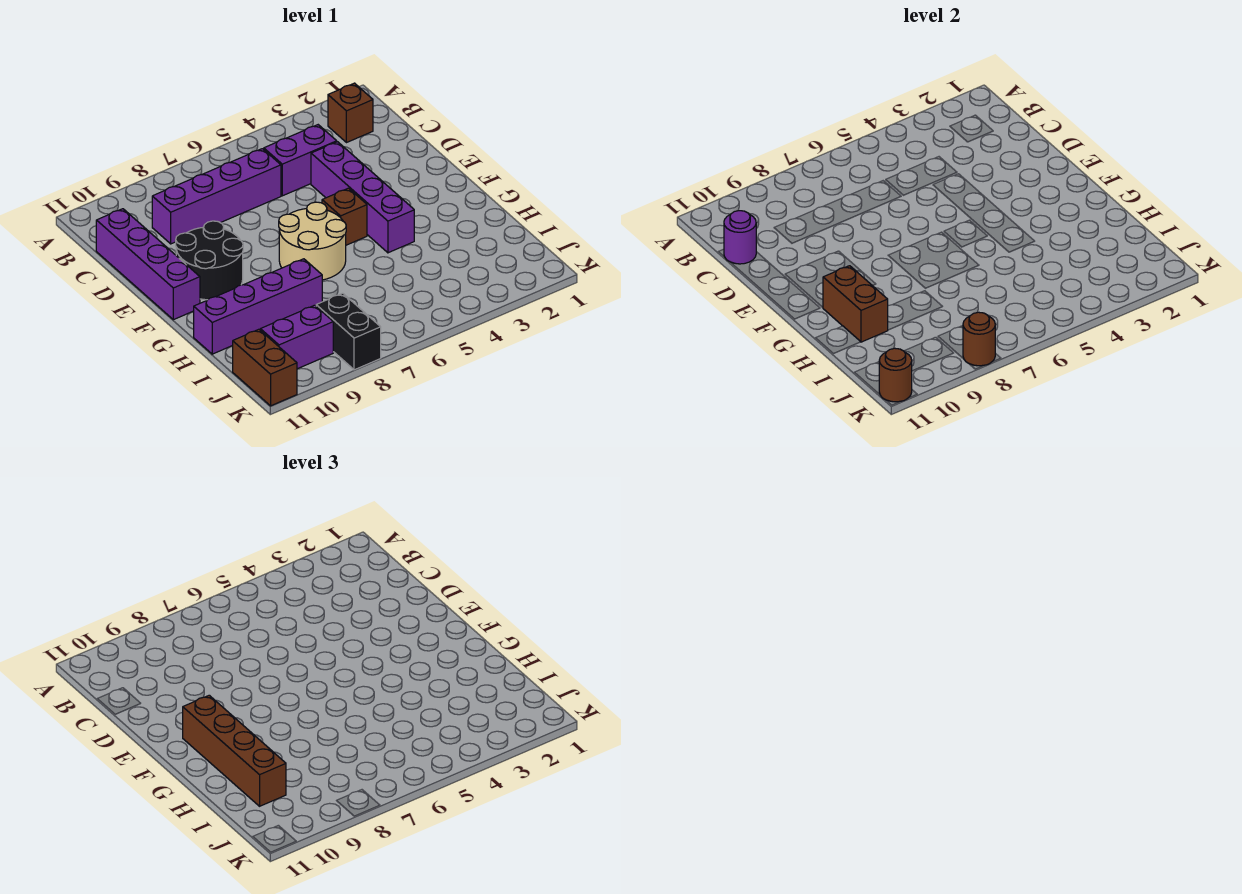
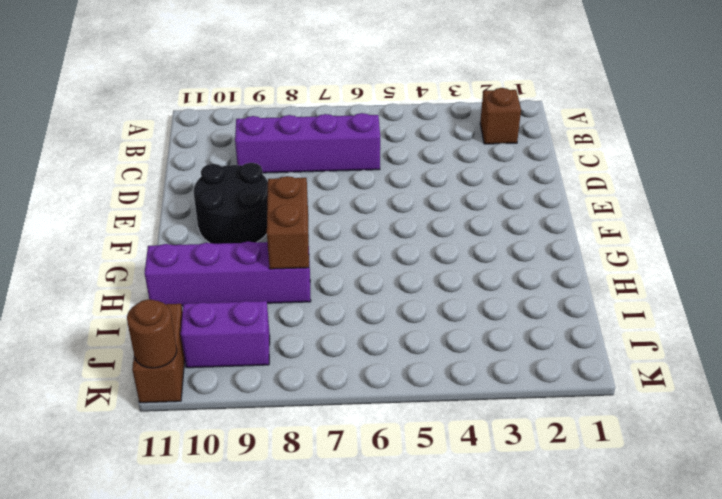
brown brick G8:H8 level 2 -> brown brick G10:H10 level 2
none -> purple brick C4:C5 level 1
none -> purple brick C11:F11 level 1
none -> purple brick D4:G4 level 1

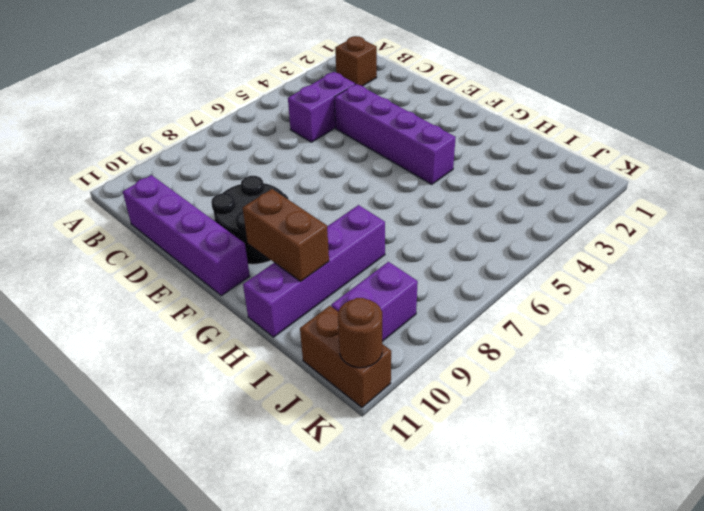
none -> purple brick C6:C9 level 1
none -> brown brick F5 level 1
none -> tan round brick F6:G7 level 1

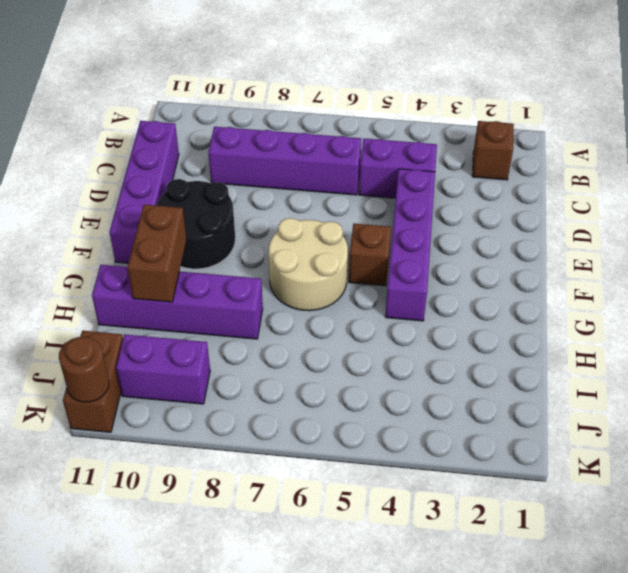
none -> black brick J8:K8 level 1
none -> purple round brick C11 level 2
none -> brown round brick K8 level 2

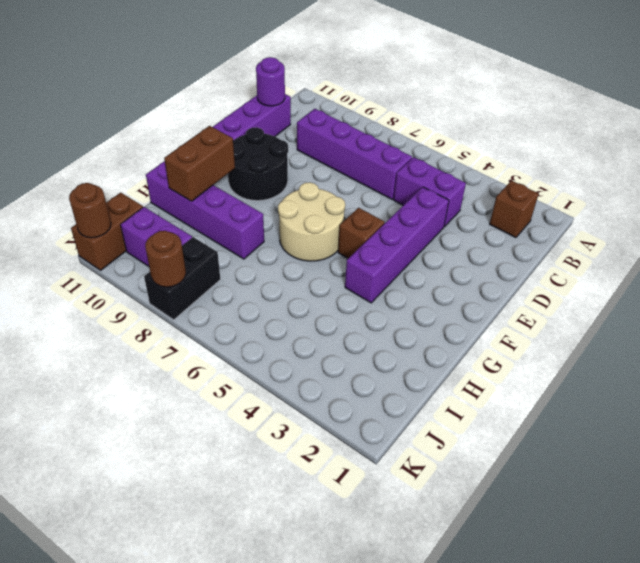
none -> brown brick F10:I10 level 3

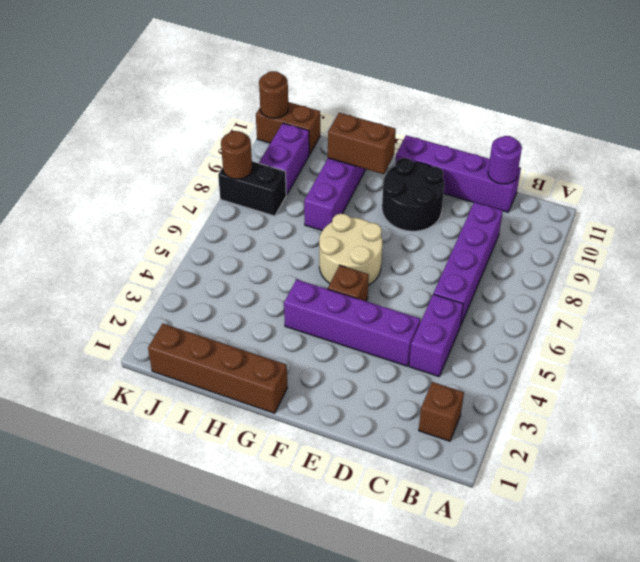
brown brick G1:J1 level 1 -> brown brick F10:I10 level 3

